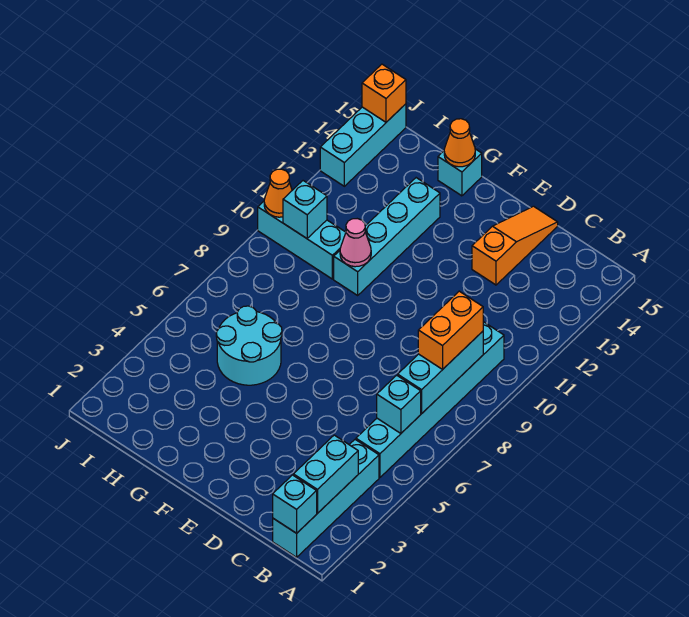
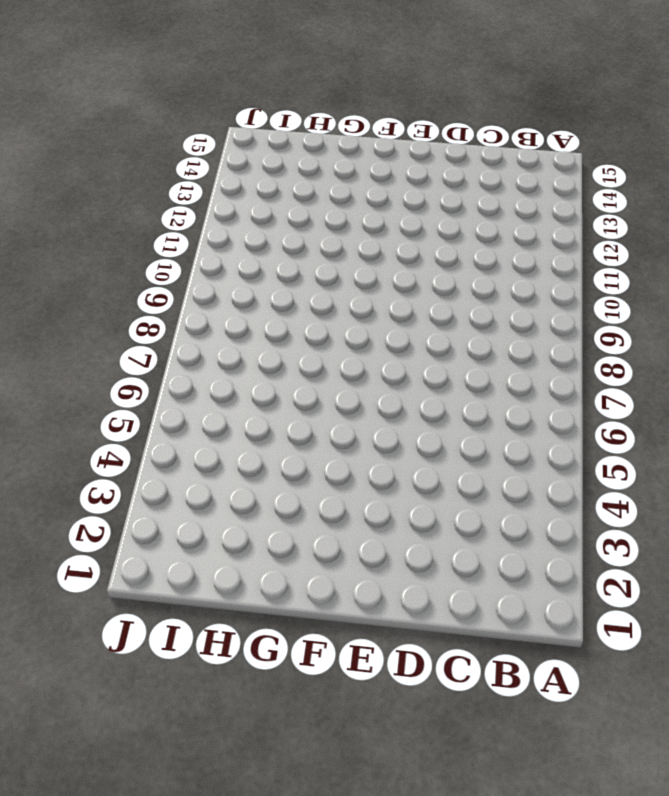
none -> cyan brick B1:B4 level 1
none -> cyan brick B5:B10 level 1
none -> orange slope D13:D15 level 1 top 13

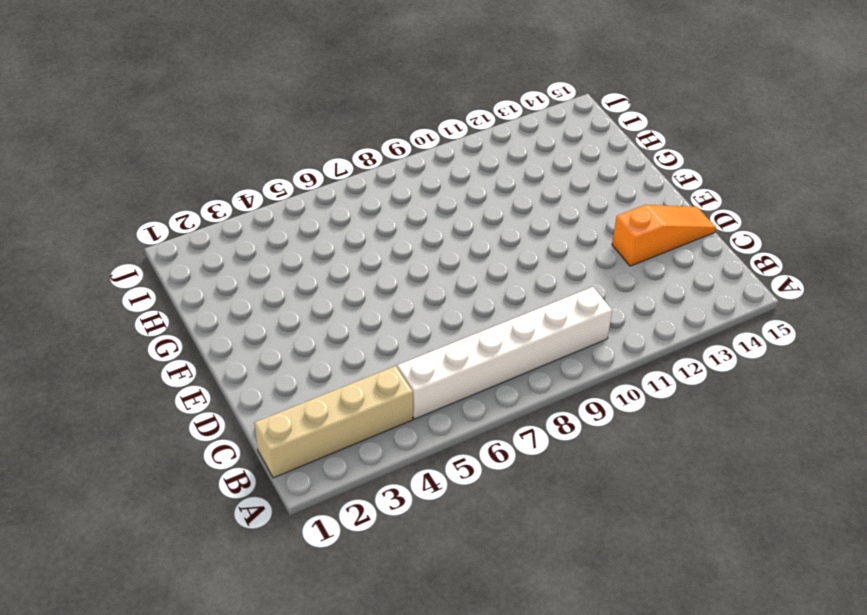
tan brick B1:B4 level 1 -> cyan brick B1:B4 level 1
white brick B5:B10 level 1 -> cyan brick B5:B10 level 1
none -> cyan round brick G5:H6 level 1
none -> cyan brick G10:G13 level 1
none -> cyan brick G15 level 1

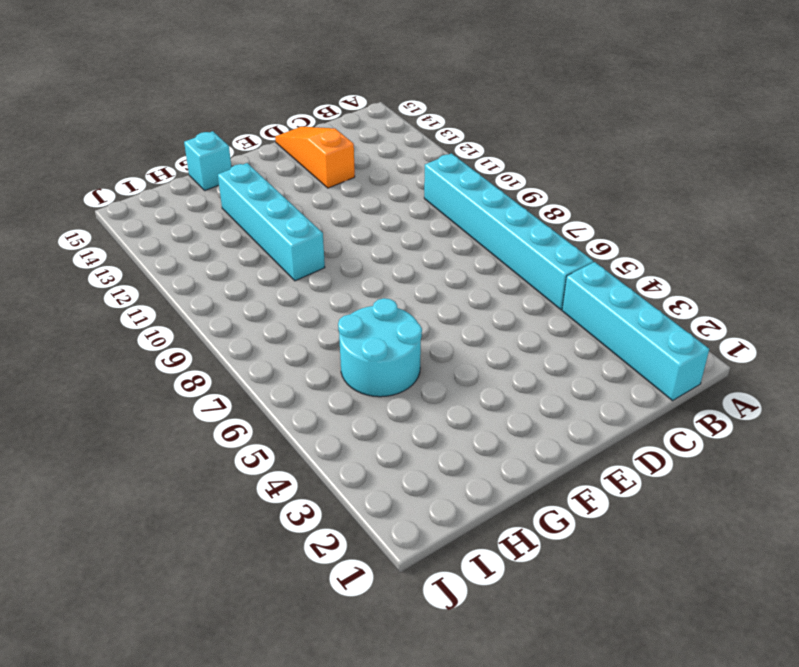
none -> cyan brick H10:J10 level 1
none -> cyan brick J13:J15 level 1
none -> cyan brick B1 level 2

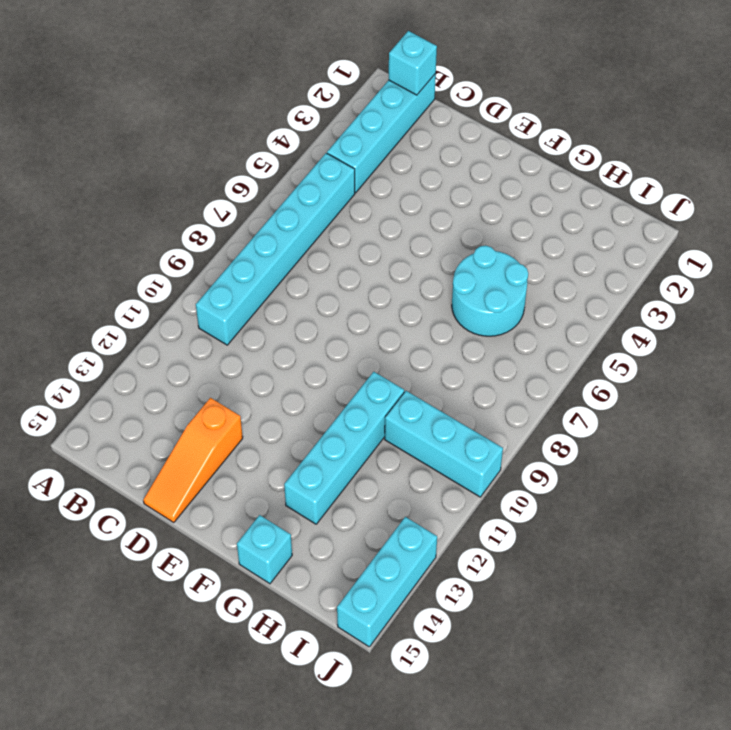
none -> cyan brick B2:B3 level 2
none -> cyan brick B6 level 2
none -> cyan brick B7:B9 level 2

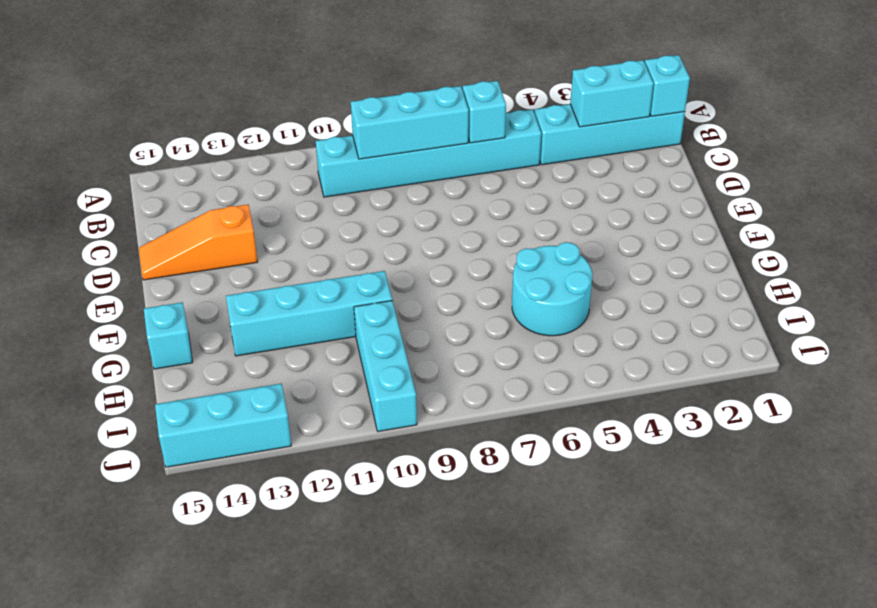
none -> pink cone G10 level 2
none -> orange cone G15 level 2
none -> cyan brick I10 level 2

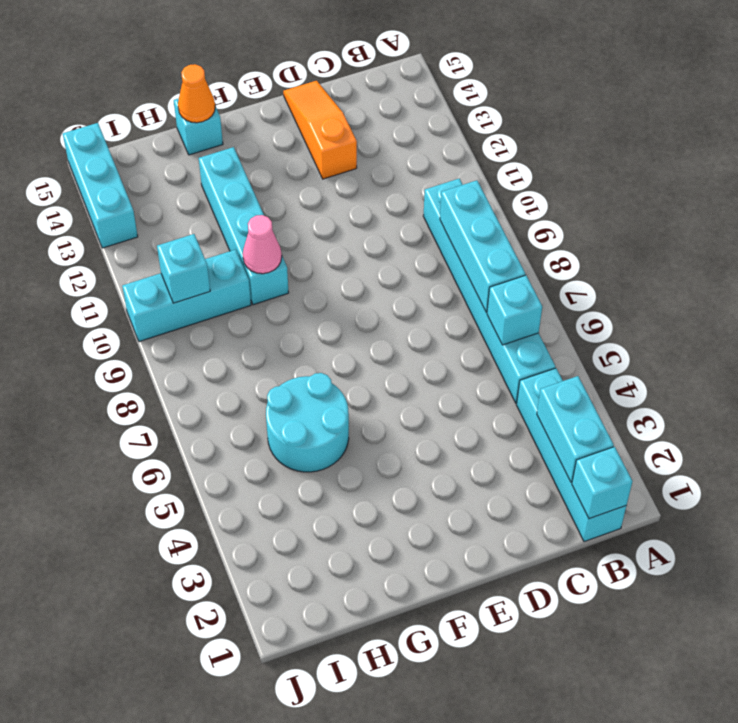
none -> orange cone J10 level 2
none -> orange brick J15 level 2
none -> orange brick B8:B9 level 3

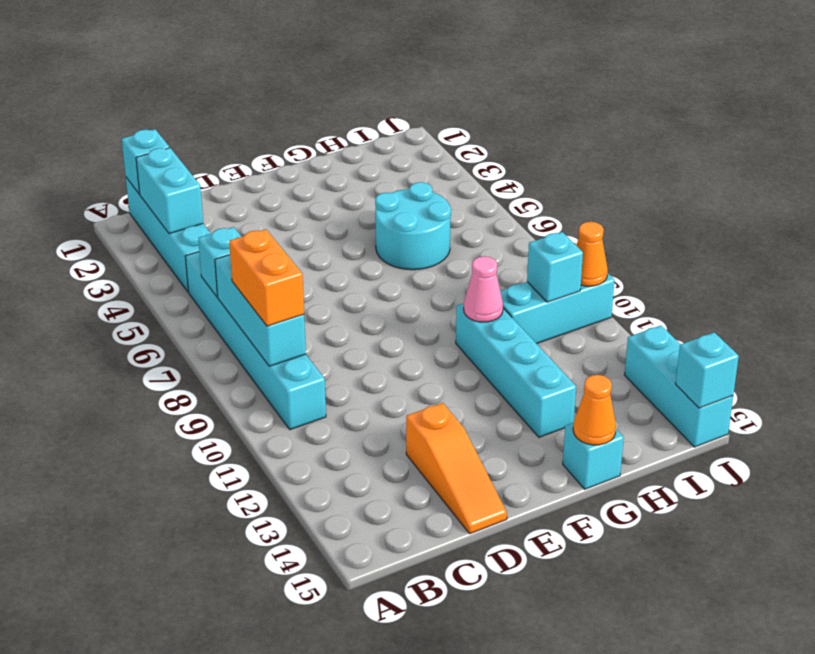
cyan brick J15 level 2 -> orange brick J15 level 2

